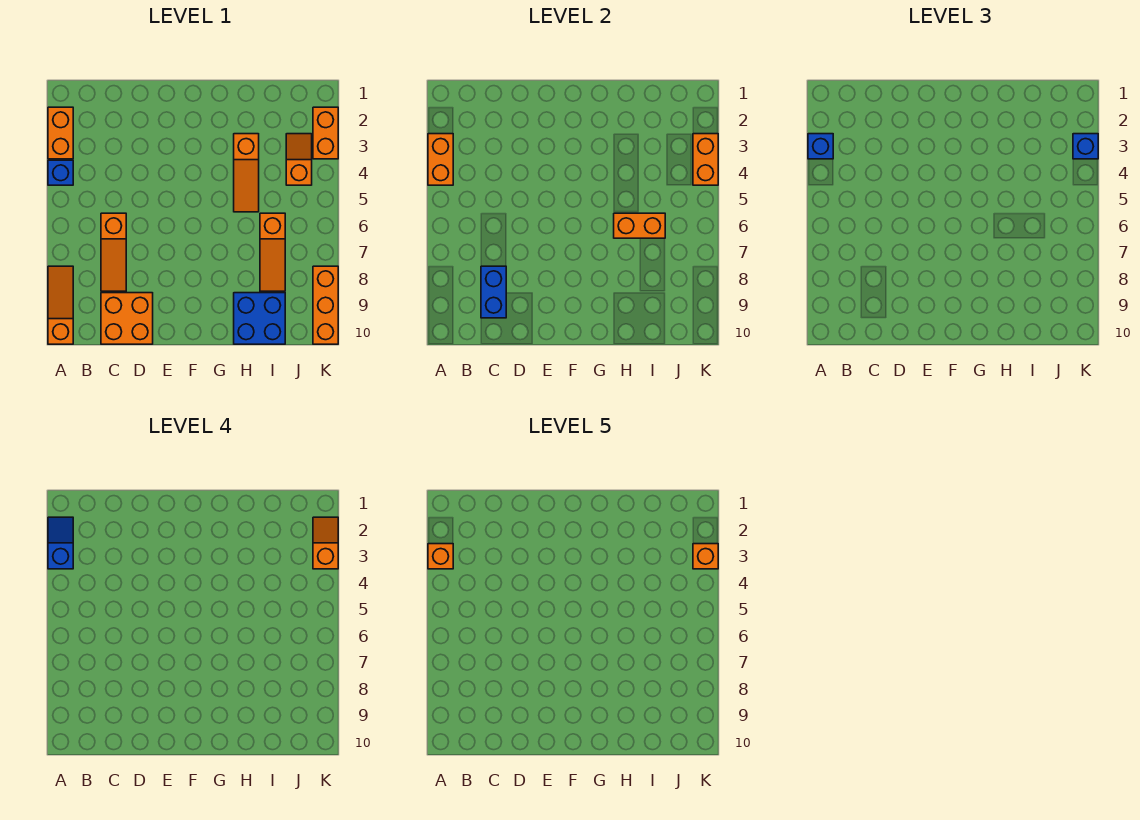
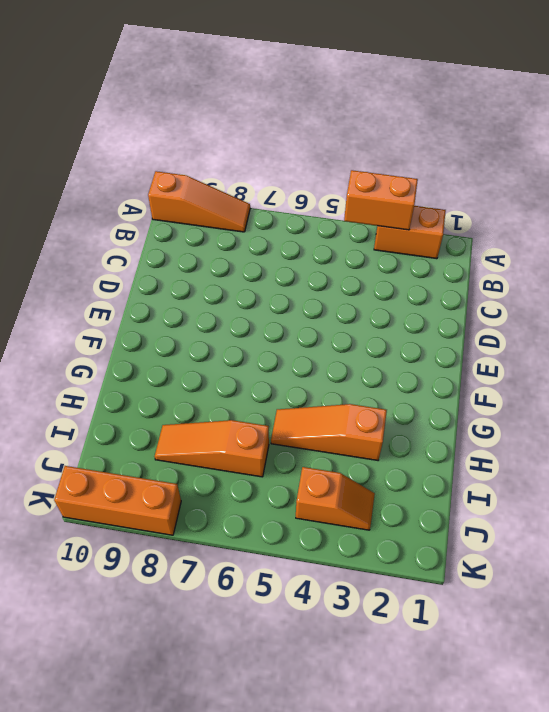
none -> blue brick A4 level 1
none -> orange slope C6:C8 level 1 top 6
none -> orange brick C9:D10 level 1

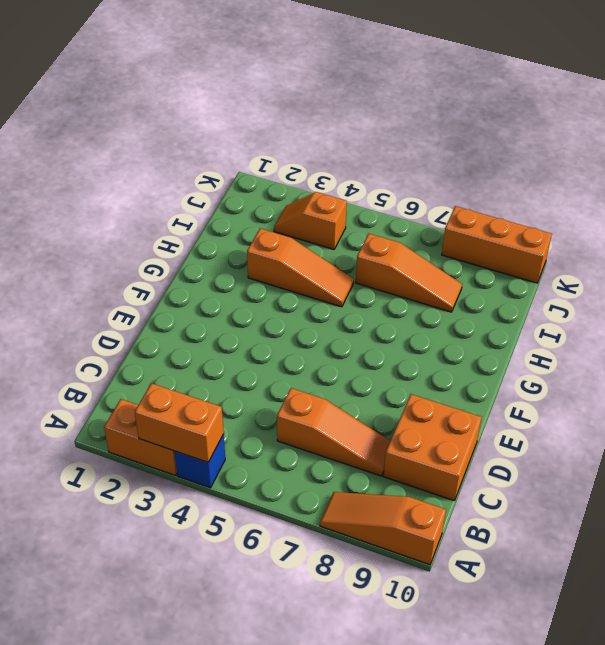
none -> blue brick H9:I10 level 1
none -> orange brick K2:K3 level 1
none -> blue brick C8:C9 level 2

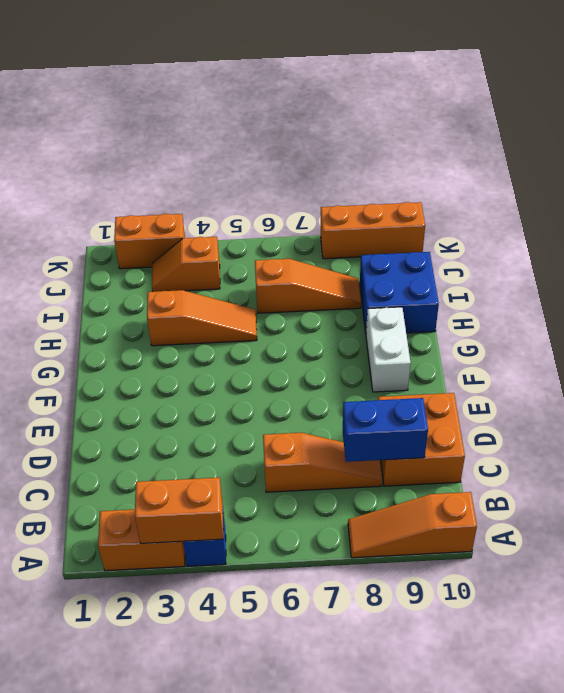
white brick F9:G9 level 1 -> none
none -> orange brick H6:I6 level 2
none -> orange brick K3:K4 level 2
none -> blue brick A3 level 3

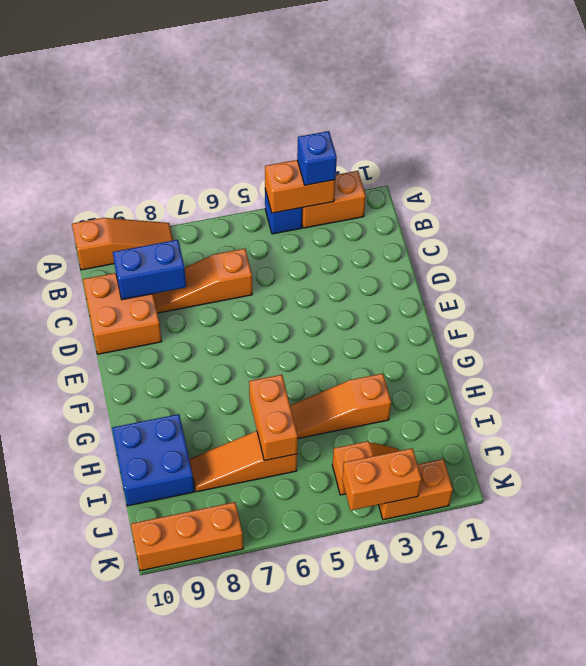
none -> blue brick K3 level 3
none -> blue slope A2:A3 level 4 top 3
none -> orange slope K2:K3 level 4 top 3

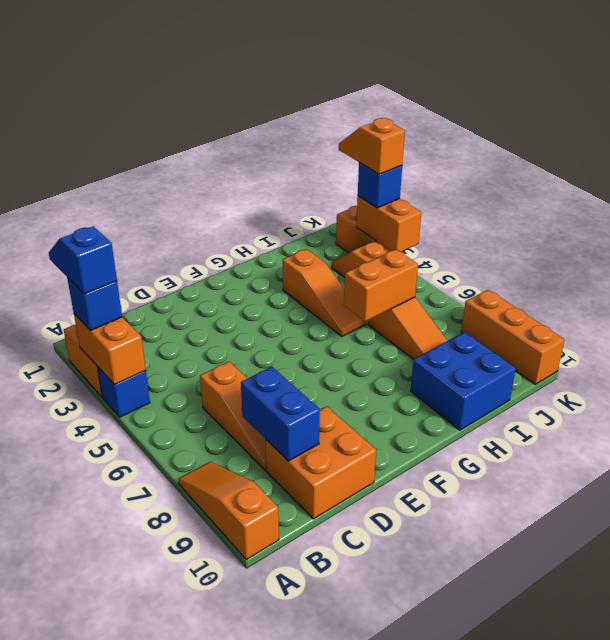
none -> orange brick A3 level 5
none -> orange brick K3 level 5

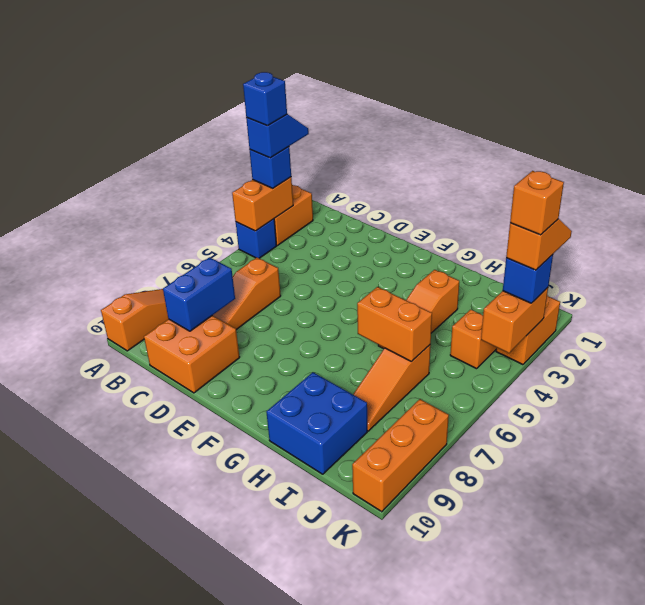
blue brick A3 level 5 -> orange brick A3 level 5

